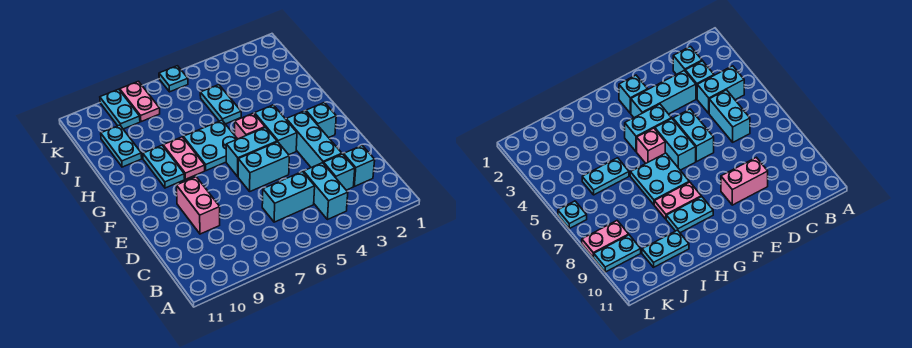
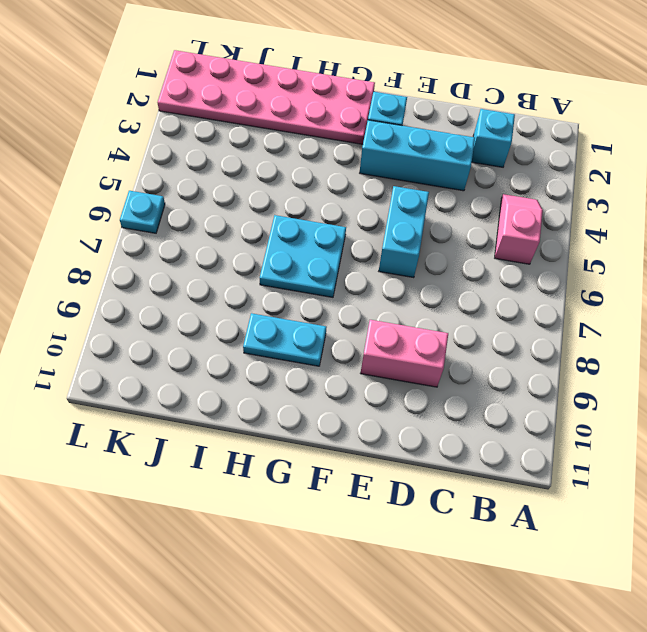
pink slope B4:B5 level 1 top 5 -> cyan brick B4:C4 level 1
pink plate G1:L2 level 1 -> none
none -> cyan brick C3 level 1
none -> cyan brick C5:C6 level 1
none -> cyan brick F4:G4 level 1

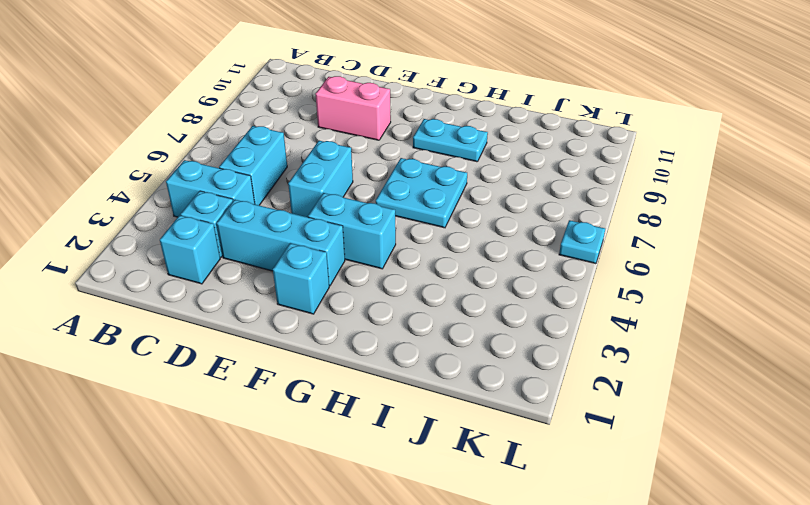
none -> cyan brick F5:F6 level 1
none -> pink brick G5 level 1
none -> pink plate G8:H8 level 1

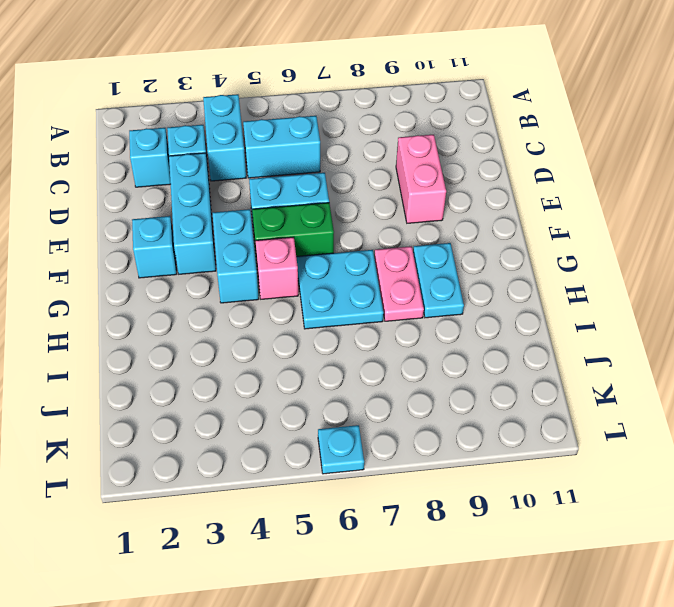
green brick F5:F6 level 1 -> cyan brick F5:F6 level 1
none -> cyan plate I5:J5 level 1
none -> cyan plate I10:J10 level 1
none -> pink plate K8:L8 level 1

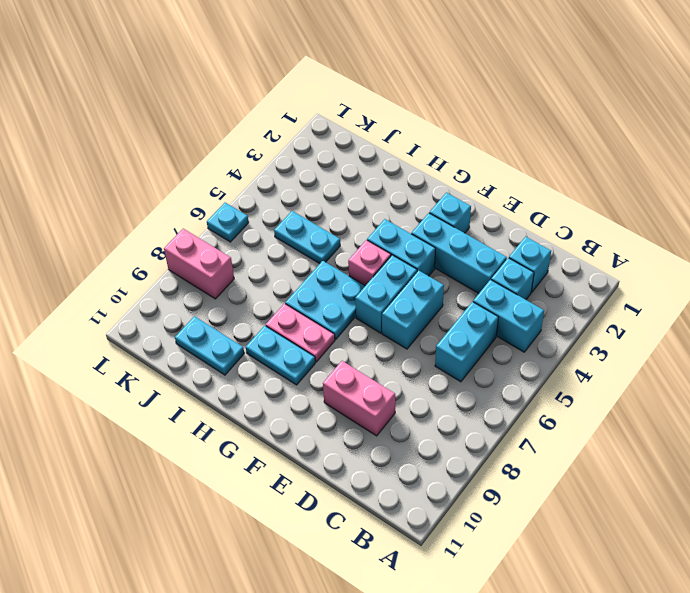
pink brick K8:L8 level 1 -> pink plate K8:L8 level 1
none -> cyan plate K9:L9 level 1

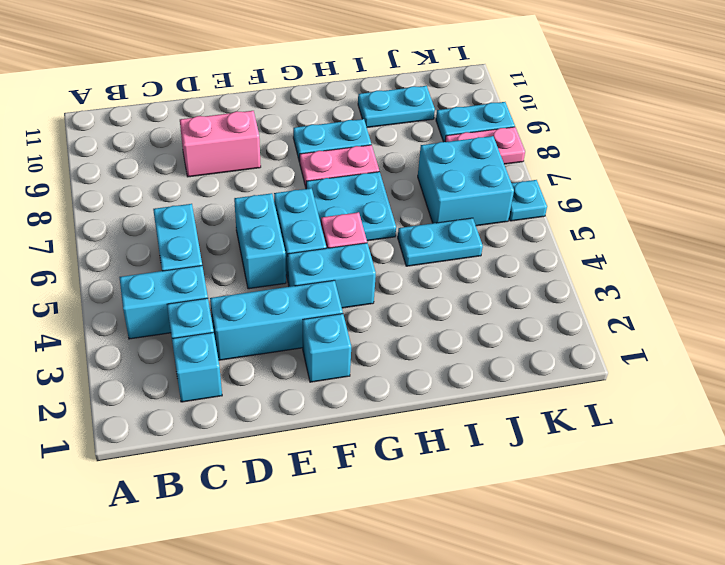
cyan brick J6:K7 level 1 -> none

